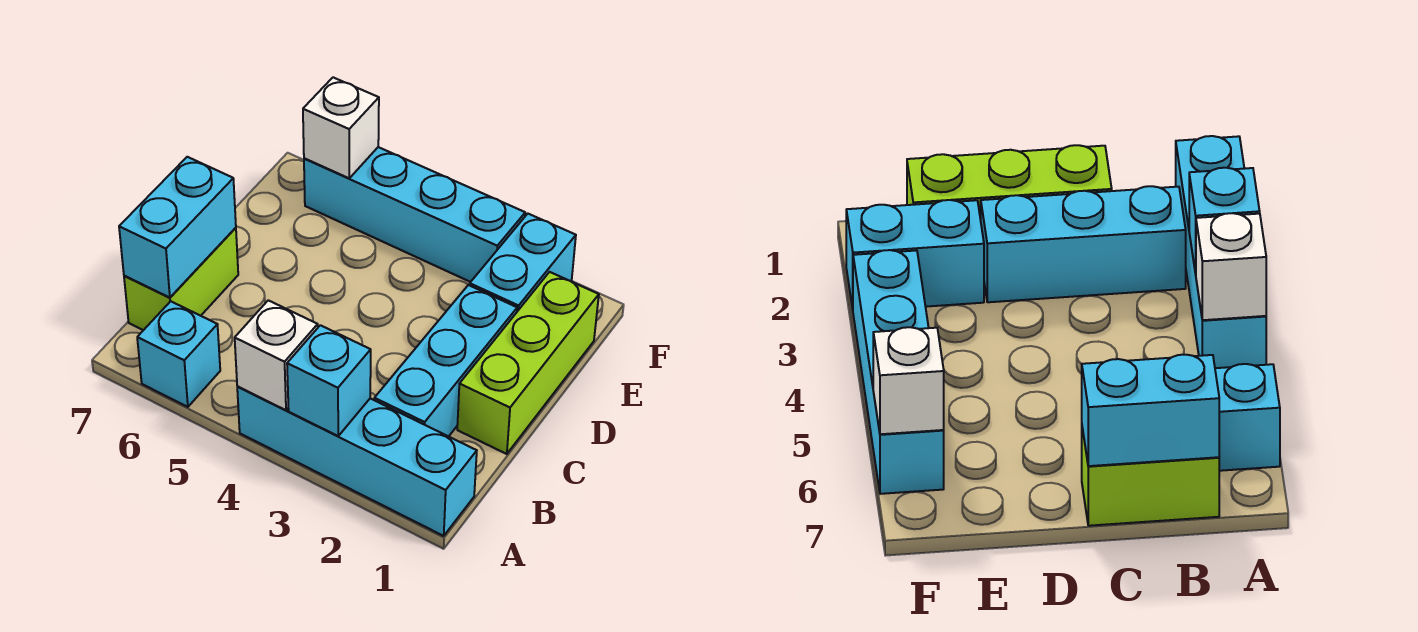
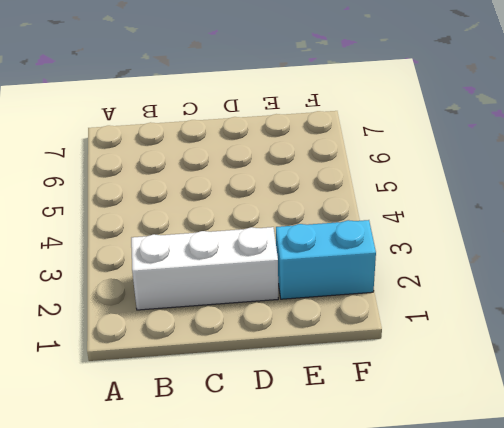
white brick B2:D2 level 1 -> cyan brick B2:D2 level 1
none -> cyan brick A1:A4 level 1
none -> cyan brick A6 level 1

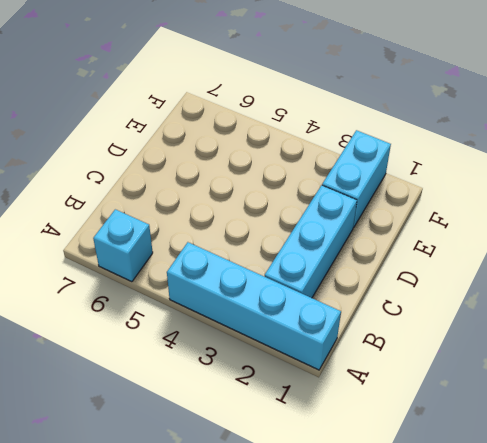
none -> lime brick B7:C7 level 1
none -> lime brick C1:E1 level 1

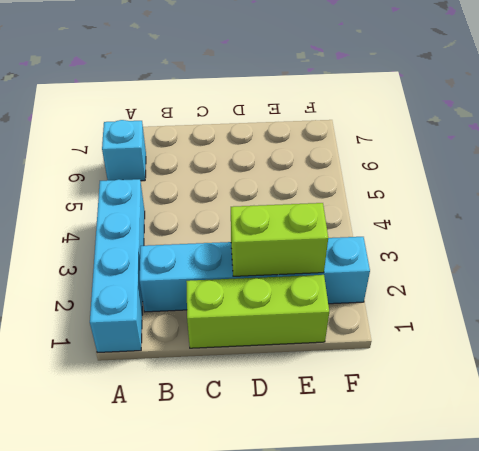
lime brick D2:E2 level 2 -> lime brick B7:C7 level 1
none -> cyan brick F3:F6 level 1
none -> cyan brick A3 level 2

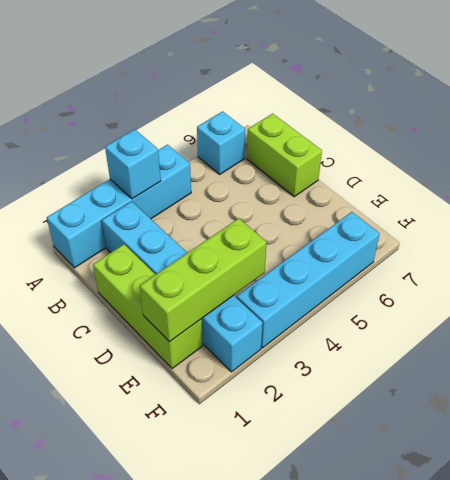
lime brick E1:E3 level 2 -> none
none -> white brick A4 level 2
none -> cyan brick B7:C7 level 2

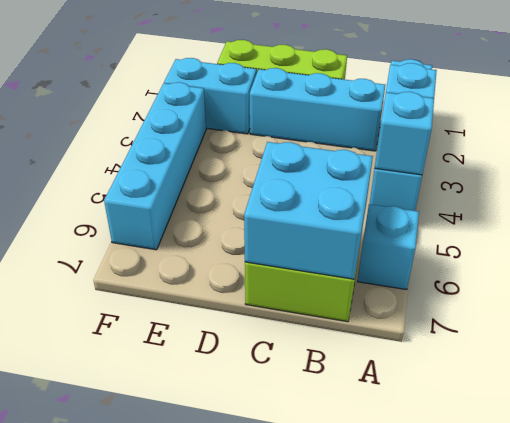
cyan brick A4 level 2 -> white brick A4 level 2
cyan brick B6:C7 level 2 -> cyan brick B7:C7 level 2
none -> white brick F6 level 2

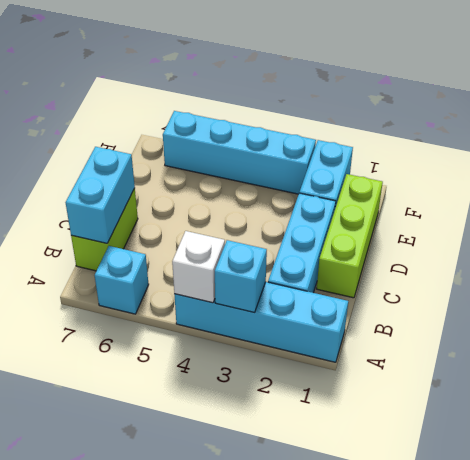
none -> white brick F6 level 2

